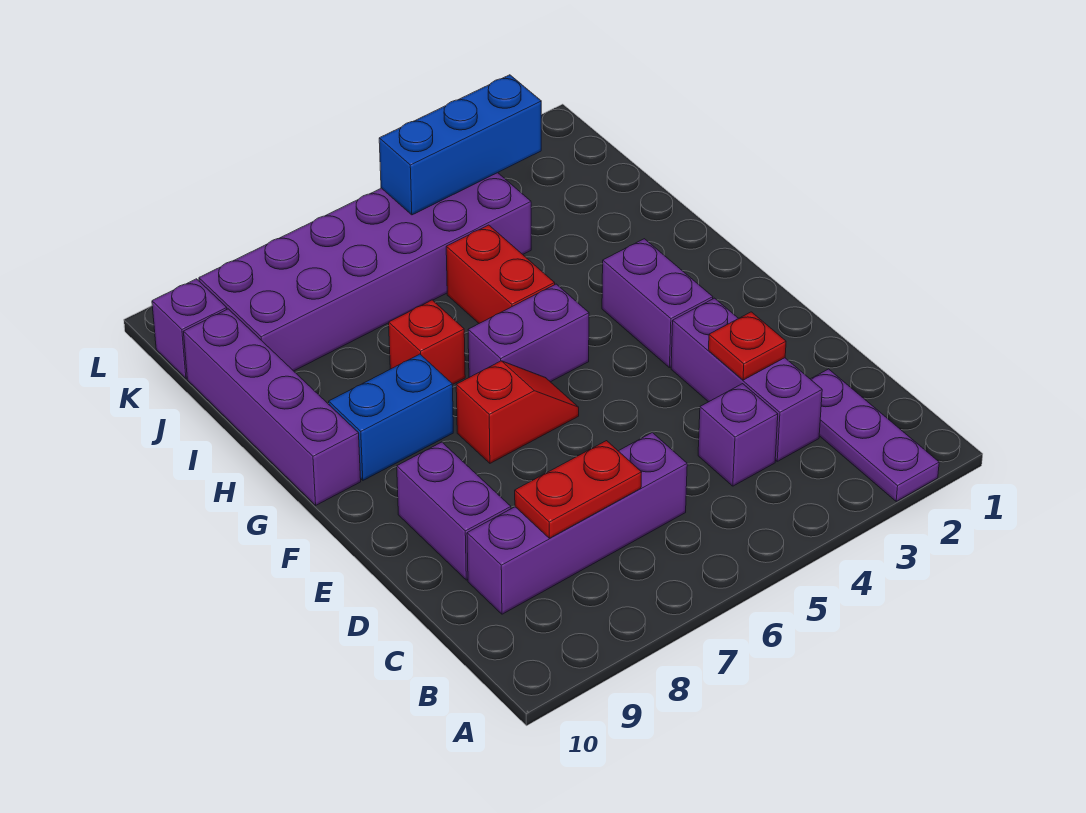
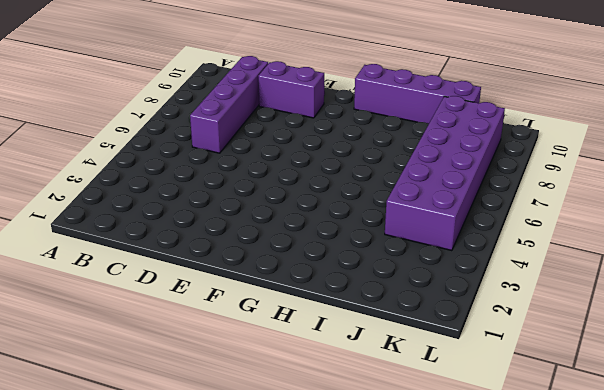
none -> purple plate A2:C2 level 1
none -> purple brick C3:E3 level 1
none -> purple brick C4 level 1

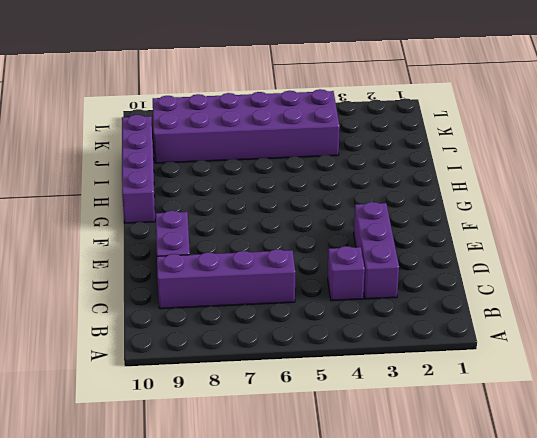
none -> purple plate A2:C2 level 1
none -> purple brick F3:G3 level 1
none -> red slope F6:F7 level 1 top 7

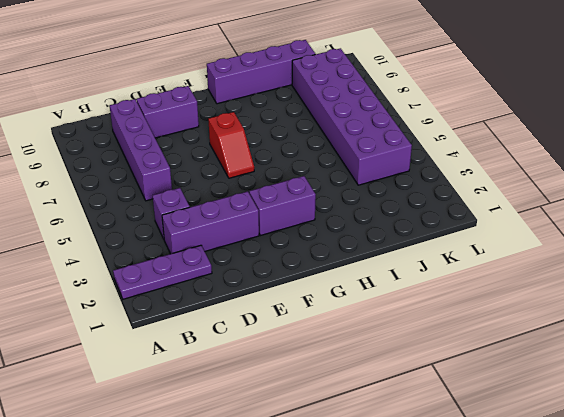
none -> purple brick G5:G6 level 1
none -> blue brick G8:G9 level 1
none -> red brick H5:I5 level 1

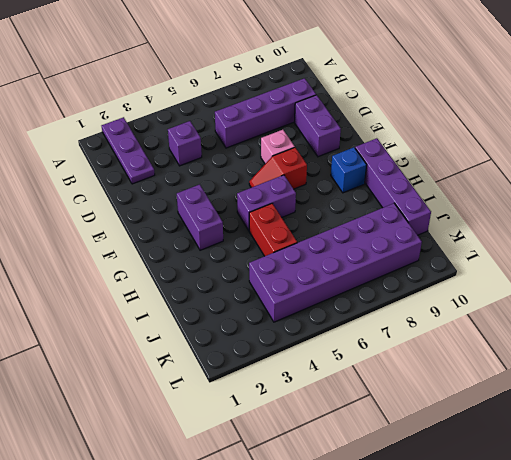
pink brick E7 level 1 -> none
blue brick G9 level 1 -> blue brick G8:G9 level 1
none -> purple brick C3:E3 level 1
none -> red brick H7 level 1
none -> purple brick K10 level 1

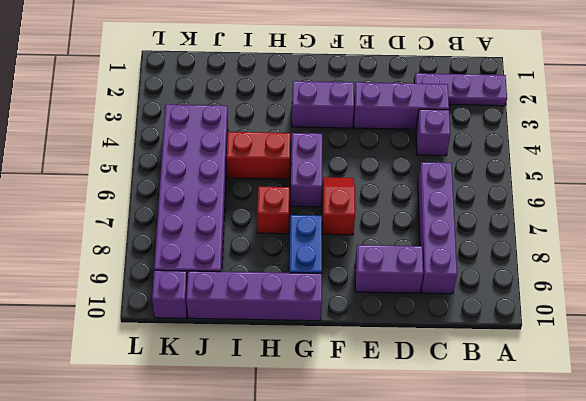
none -> red plate C7:C8 level 2
none -> red plate D3 level 2
none -> blue brick K3:K5 level 2

